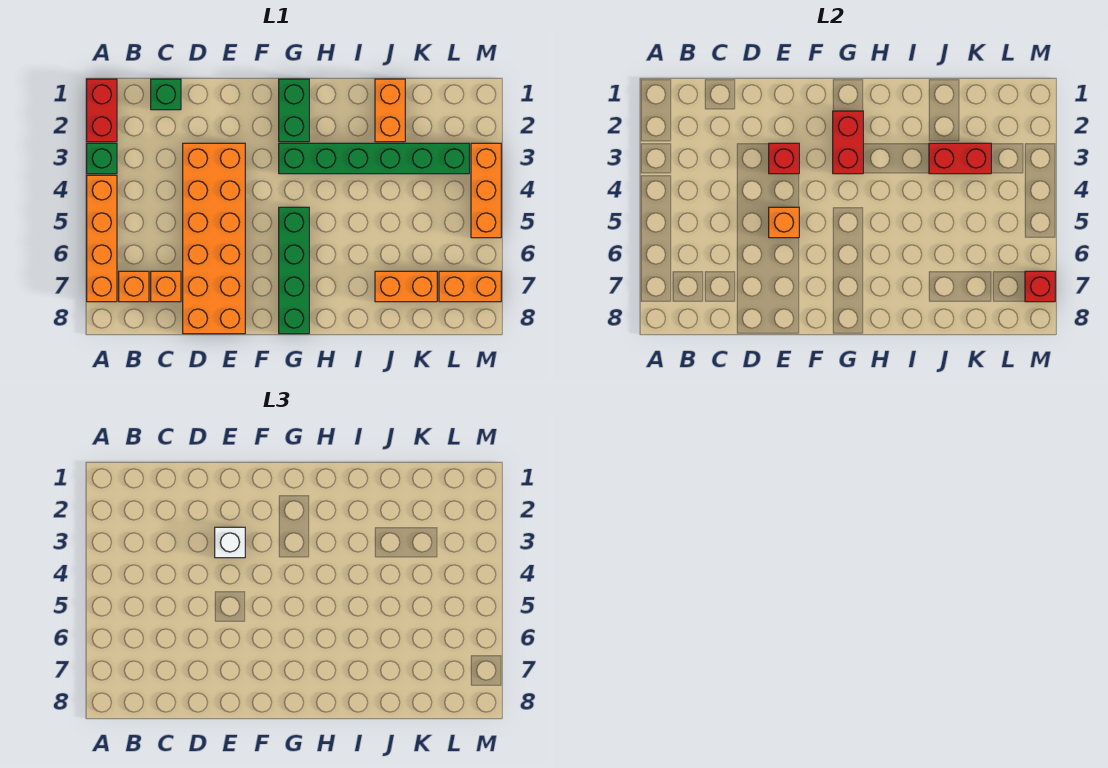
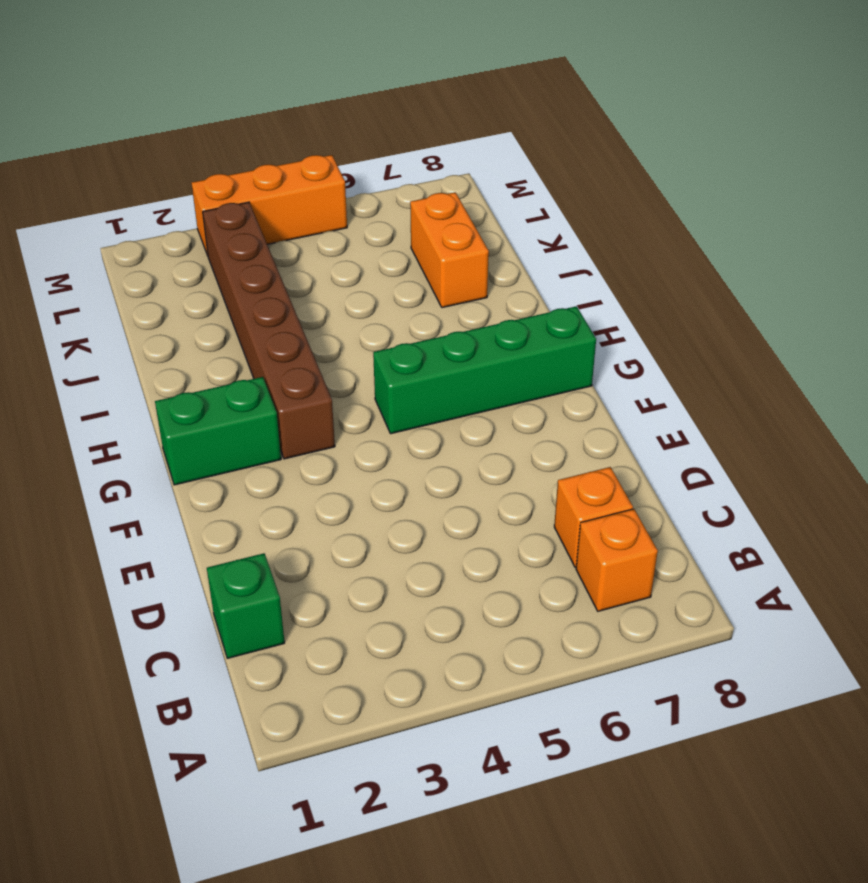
brown brick G3:L3 level 1 -> green brick G3:L3 level 1
none -> red brick A1:A2 level 1
none -> green brick A3 level 1
none -> orange brick A4:A7 level 1

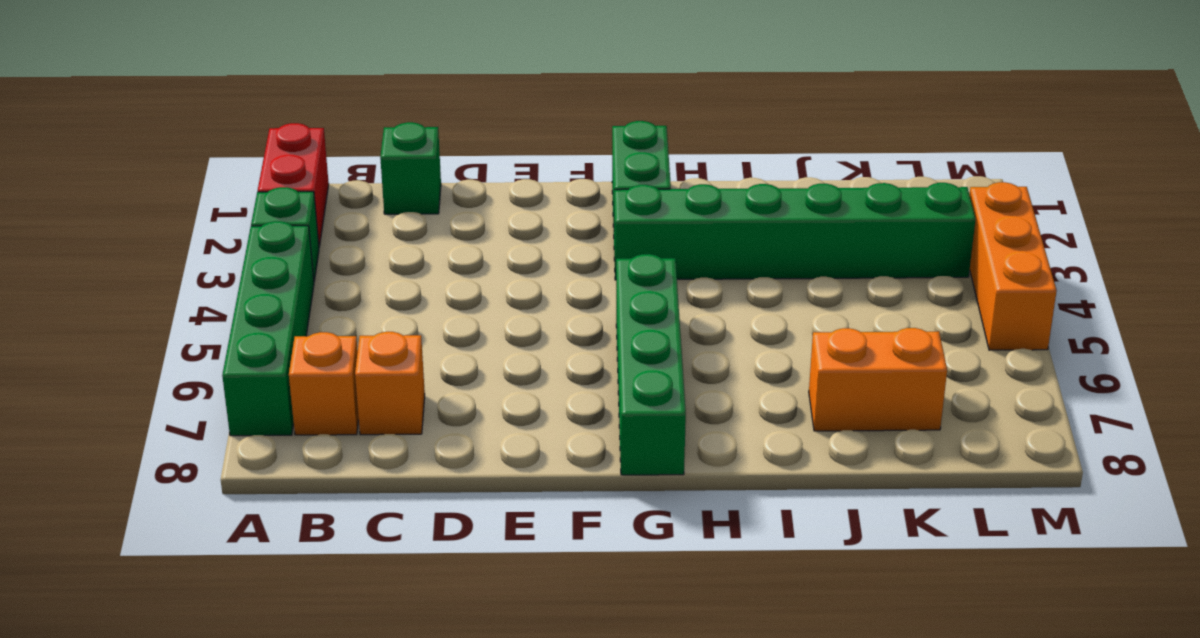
green brick A4:A7 level 1 -> orange brick A4:A7 level 1
none -> orange brick D3:E8 level 1
none -> orange brick J1:J2 level 1
none -> orange brick L7:M7 level 1

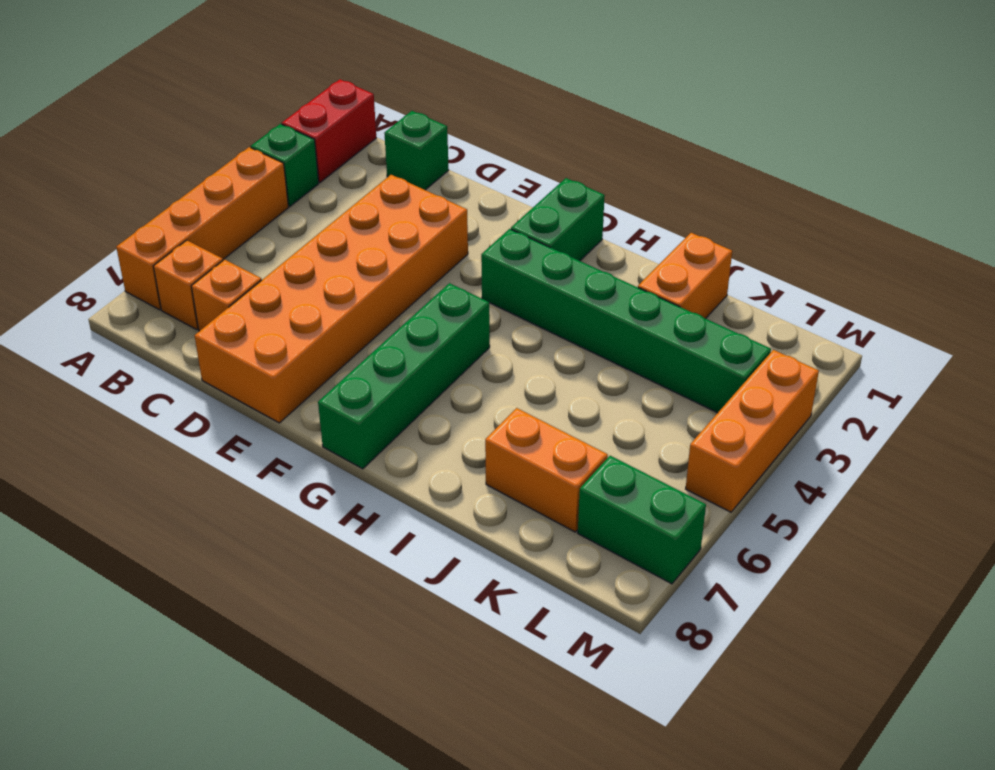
green brick L7:M7 level 1 -> orange brick L7:M7 level 1
none -> red brick E3 level 2
none -> orange brick E5 level 2
none -> red brick G2:G3 level 2

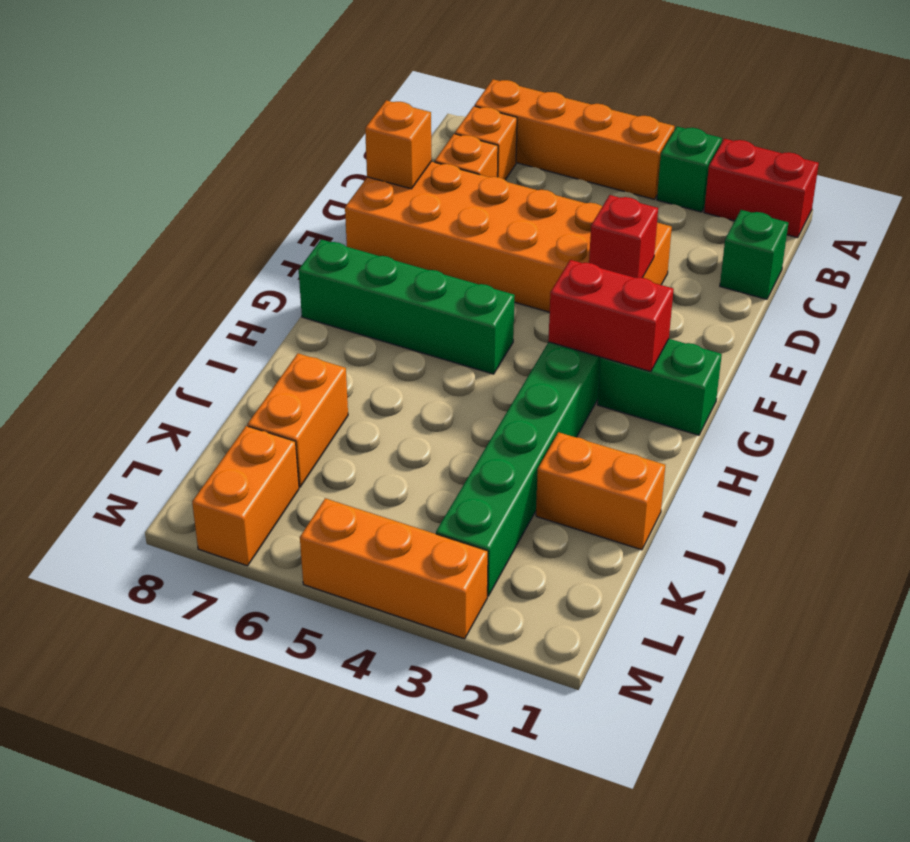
orange brick D8 level 2 -> orange brick E5 level 2
none -> red brick J3:K3 level 2
none -> red brick M7 level 2
none -> white brick E3 level 3

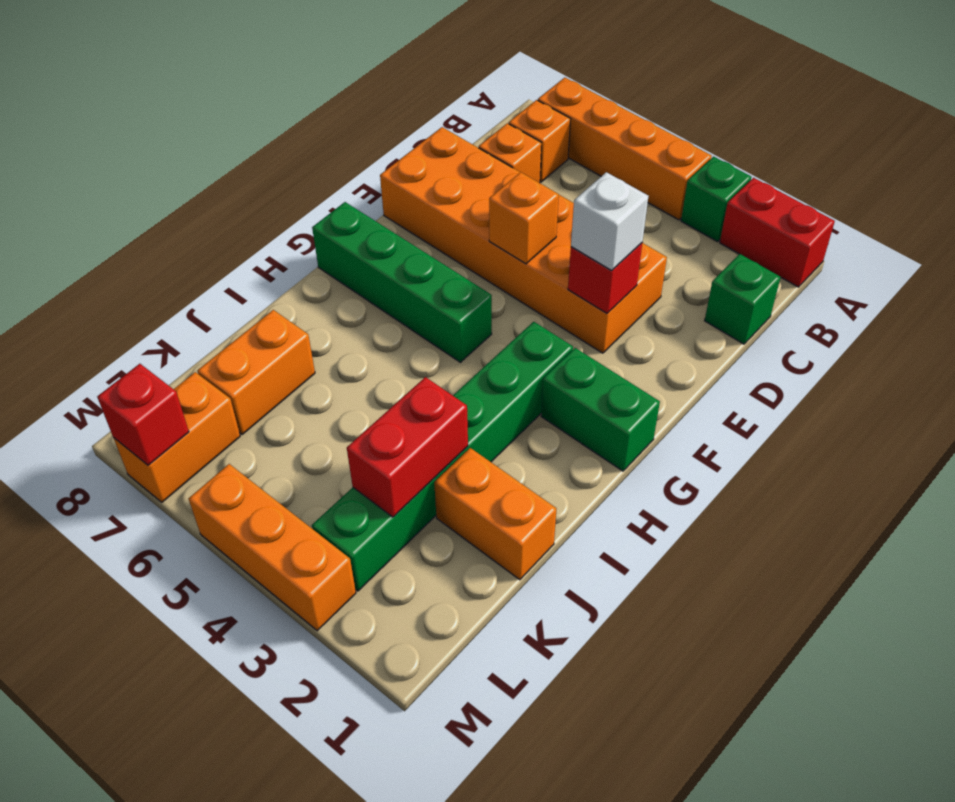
none -> red brick G2:G3 level 2

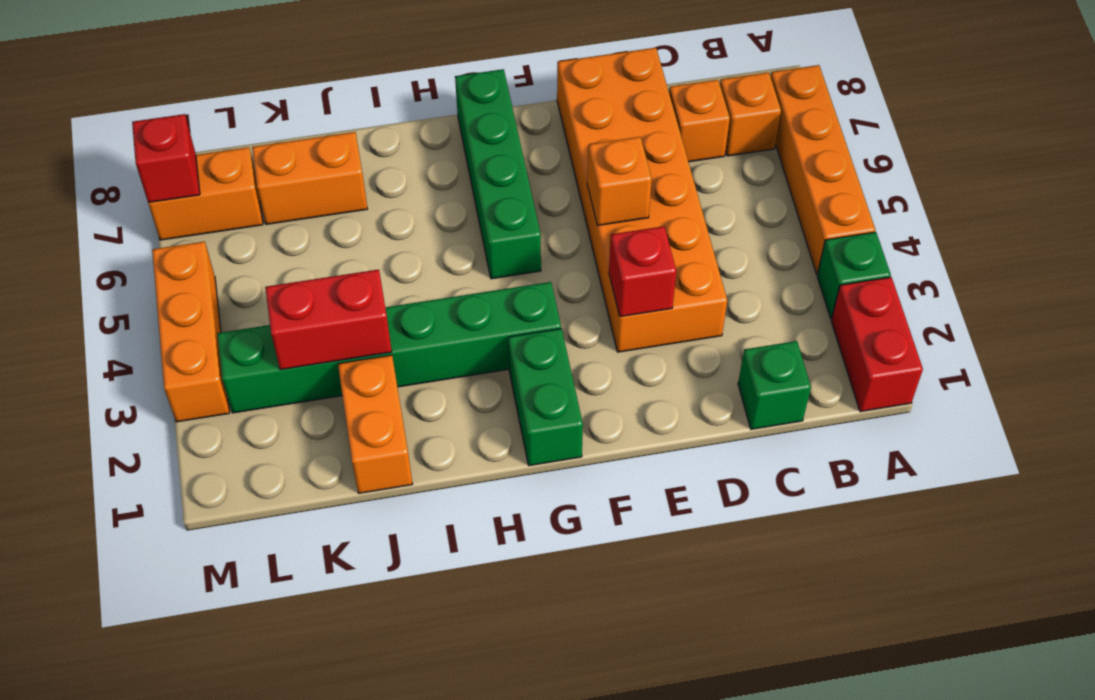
none -> red brick G2:G3 level 2
none -> white brick E3 level 3

